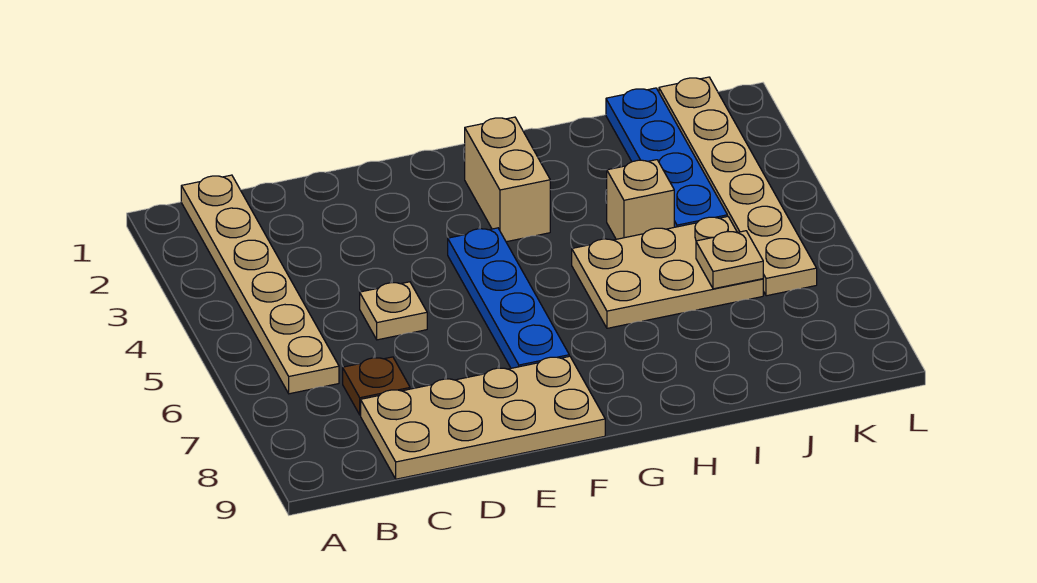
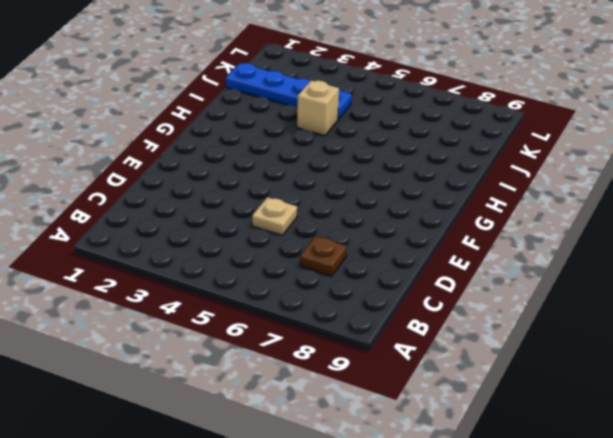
none -> tan plate B1:B6 level 1
none -> tan plate C8:F9 level 1

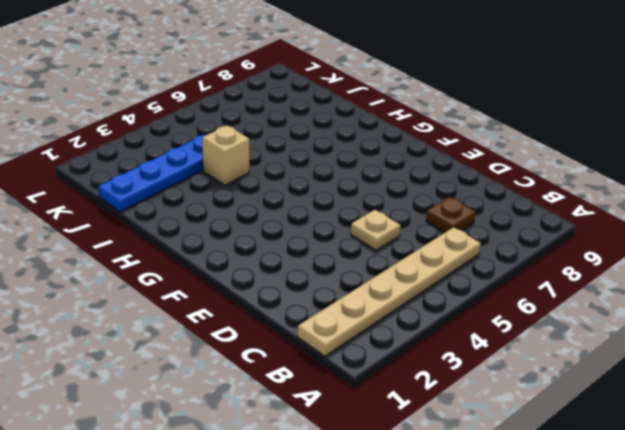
none -> tan plate C8:F9 level 1
none -> blue plate F4:F7 level 1

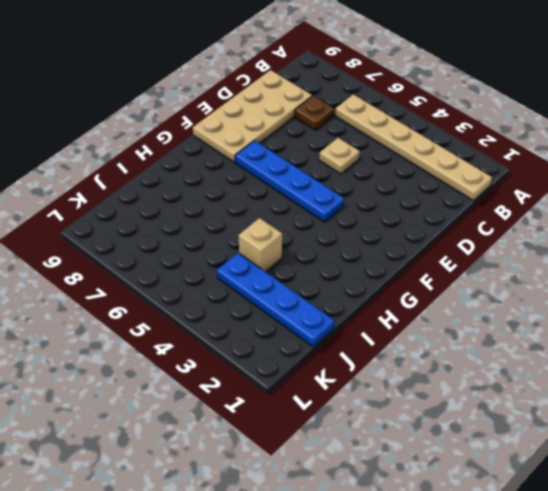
none -> tan brick G2:G3 level 1
none -> tan plate H5:J6 level 1

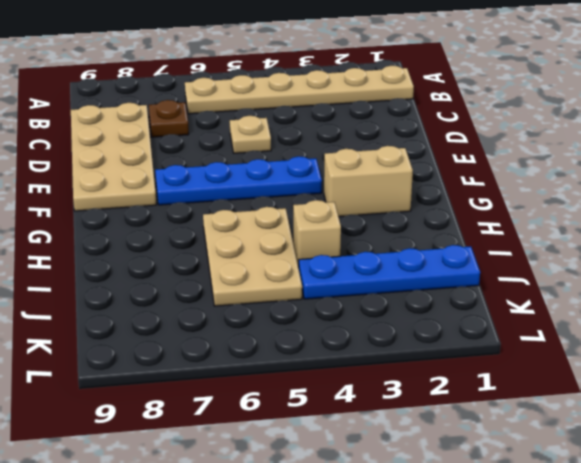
none -> tan plate K1:K6 level 1
none -> tan plate J6 level 2

